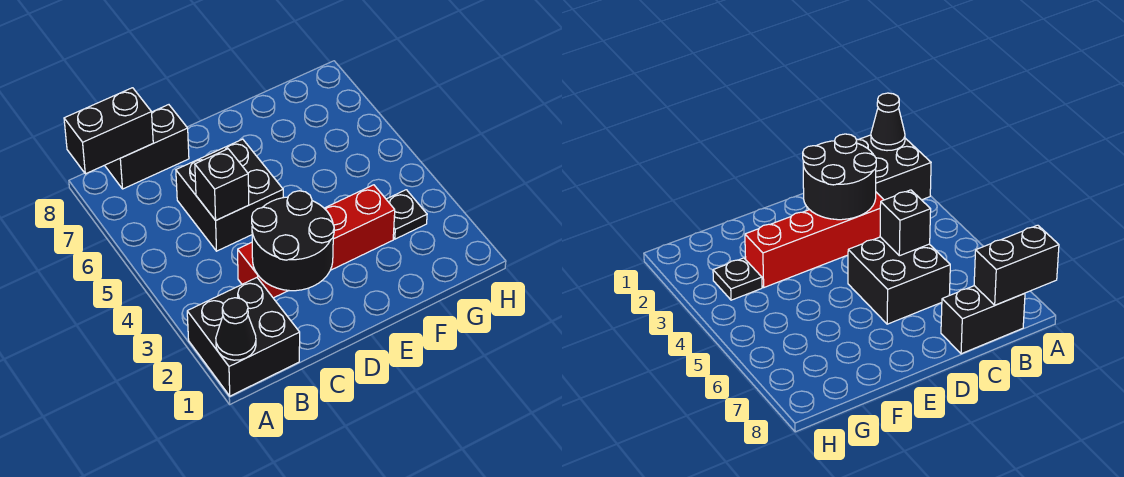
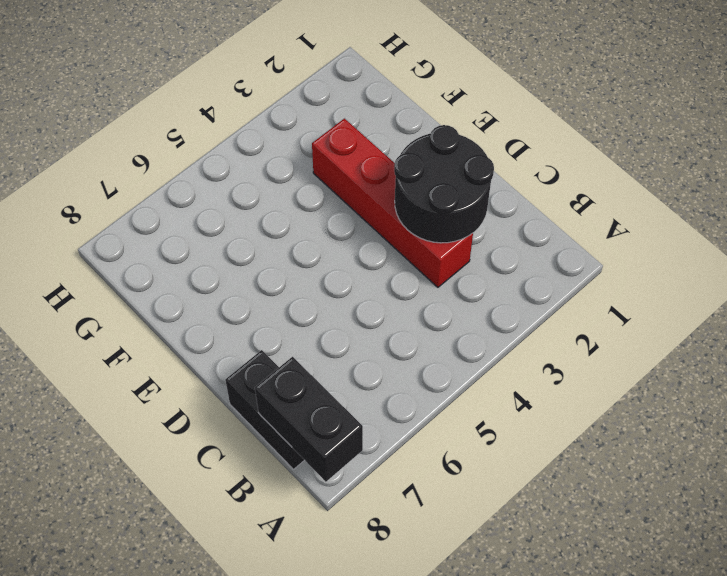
none -> black brick A1:B2 level 1
none -> black brick C5:D6 level 1

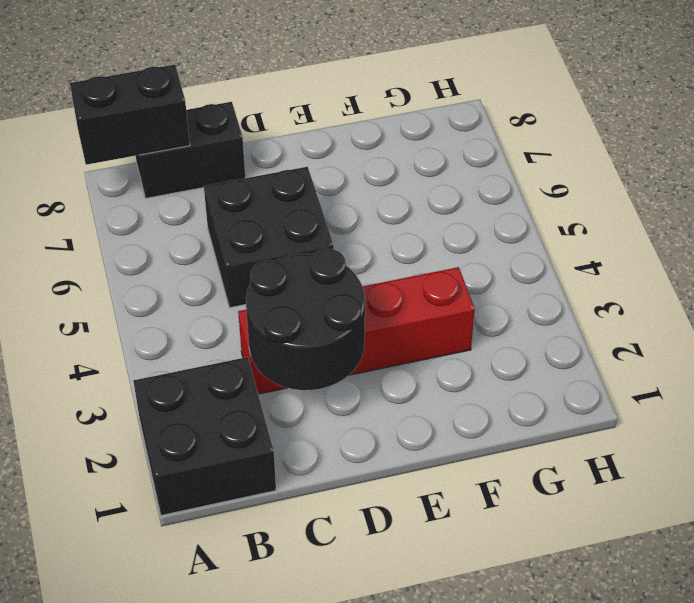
none -> black plate G3 level 1
none -> black cone A1 level 2

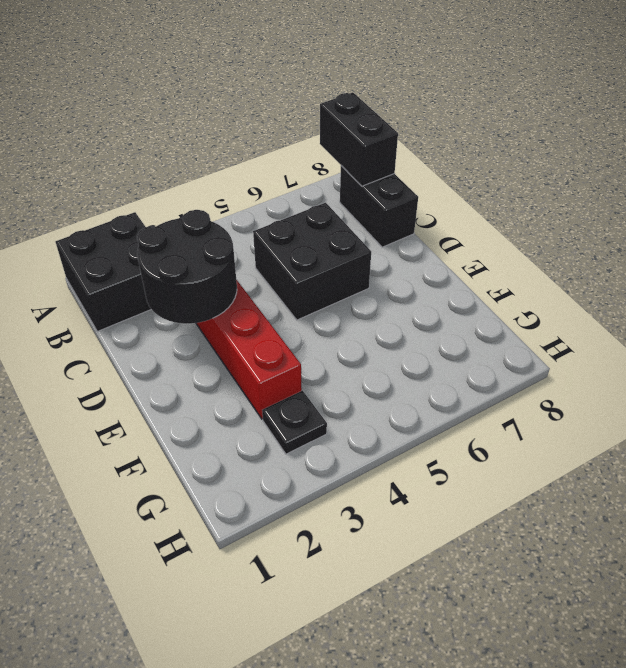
none -> black cone A1 level 2
none -> black brick C5 level 2

